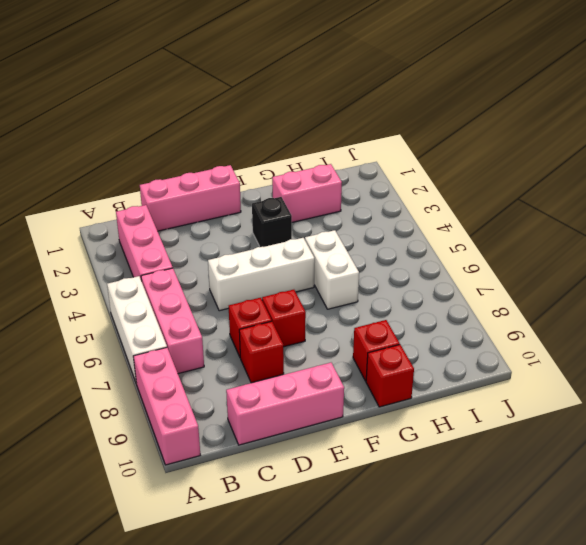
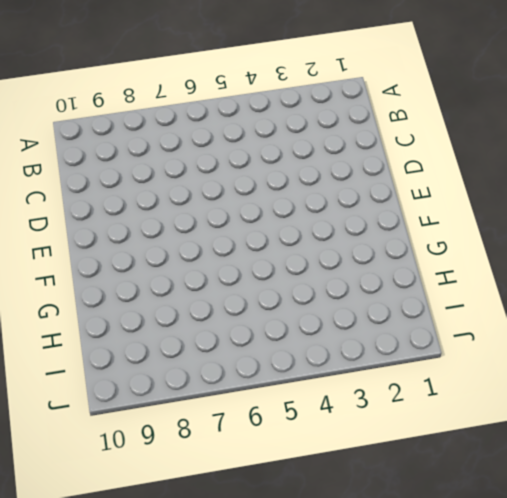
none -> white brick A5:A7 level 1
none -> pink brick A8:A10 level 1
none -> pink brick B2:B4 level 1

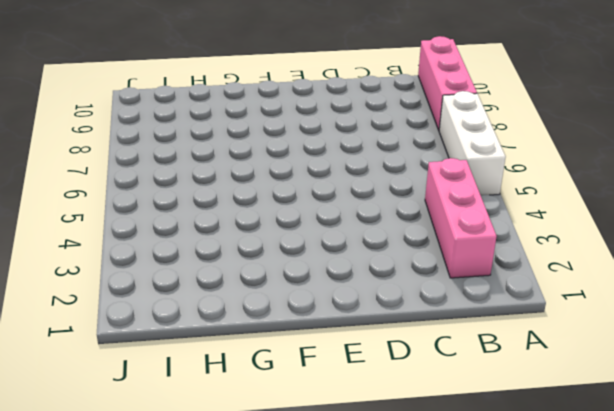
none -> pink brick B5:B7 level 1
none -> pink brick C1:E1 level 1
none -> pink brick C10:E10 level 1

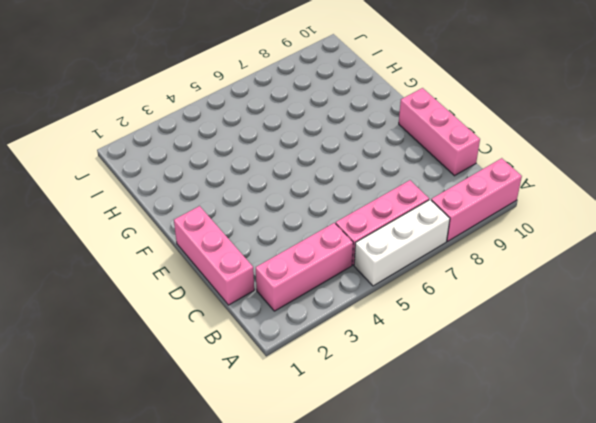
none -> white brick D5:F5 level 1
none -> red brick D7 level 1
none -> red brick D8 level 1

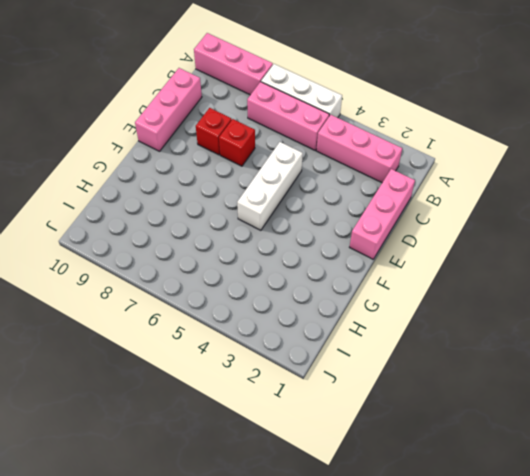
none -> red brick E7 level 1
none -> black brick F3 level 1
none -> pink brick G2:H2 level 1

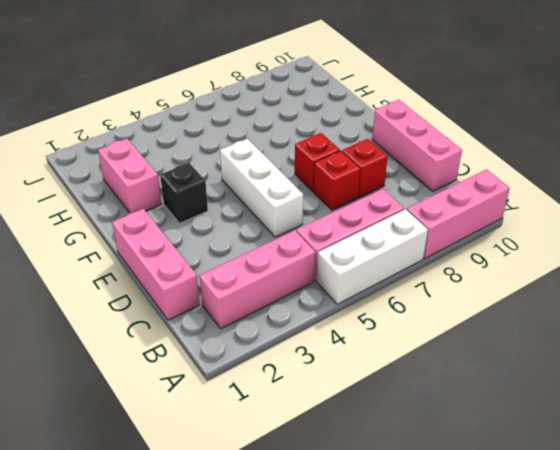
none -> white brick G5:G6 level 1
none -> red brick G9 level 1
none -> red brick G10 level 1

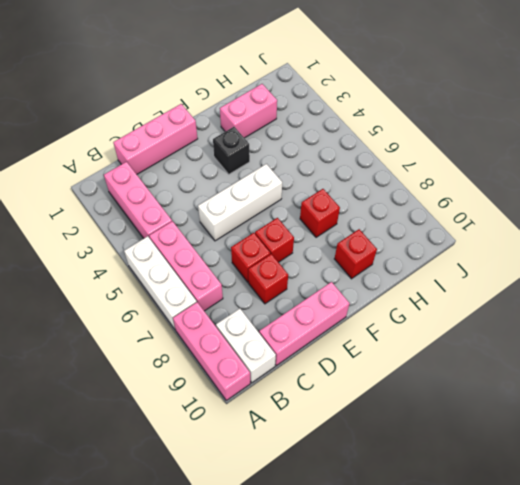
white brick B9:B10 level 1 -> white brick G5:G6 level 1
red brick G7 level 1 -> red brick G10 level 1

